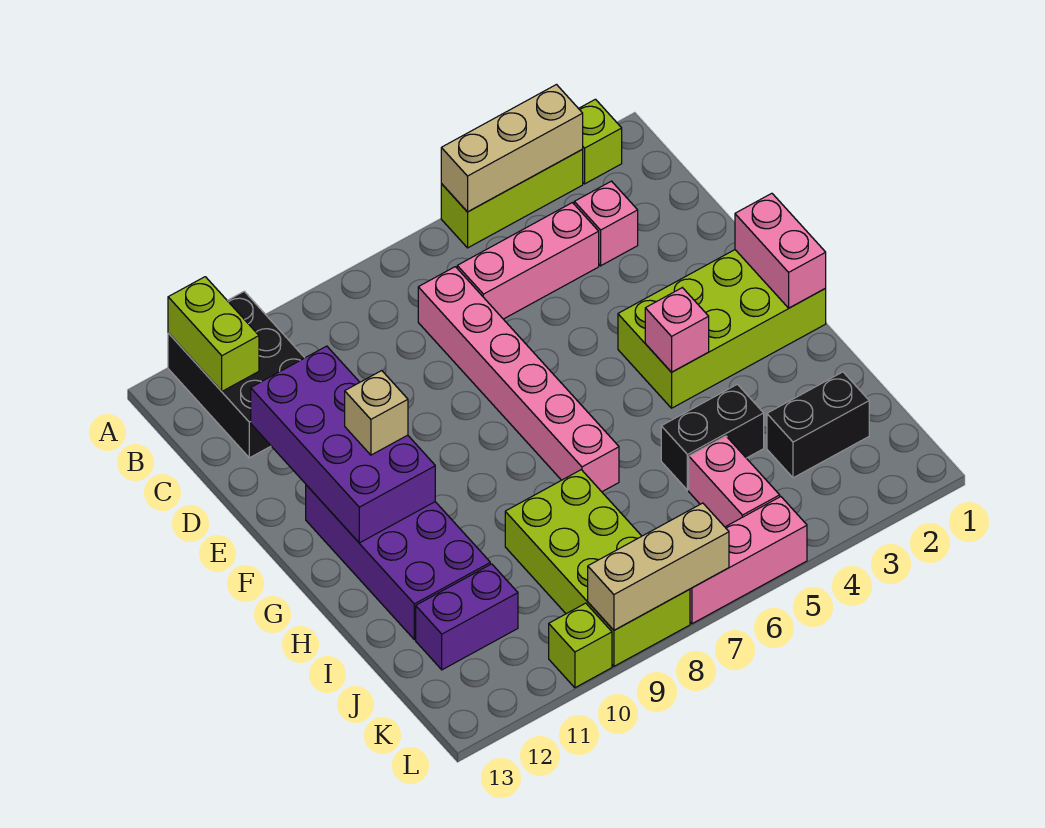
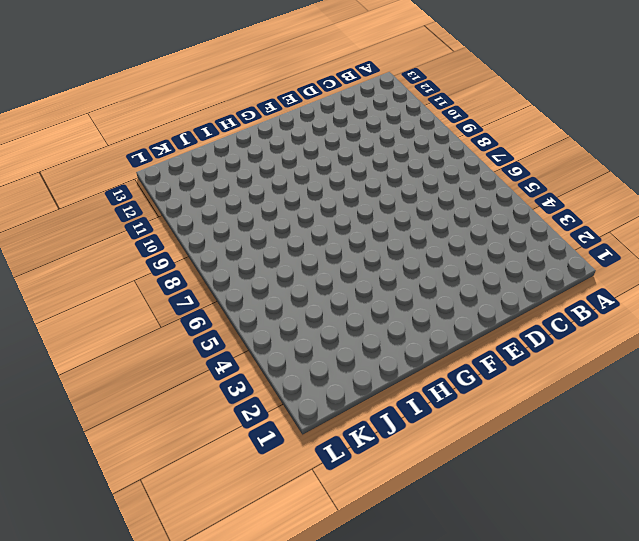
none -> lime brick A2 level 1
none -> lime brick A3:A5 level 1
none -> black brick A11:C12 level 1

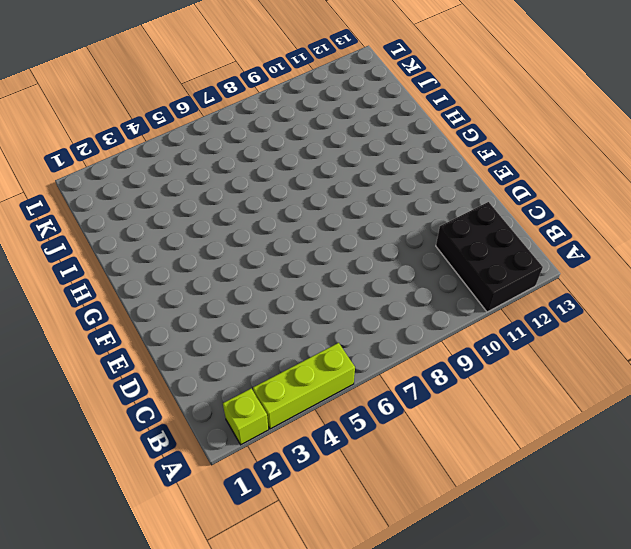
none -> pink brick C3 level 1
none -> pink brick C4:C6 level 1
none -> pink brick C7:H7 level 1

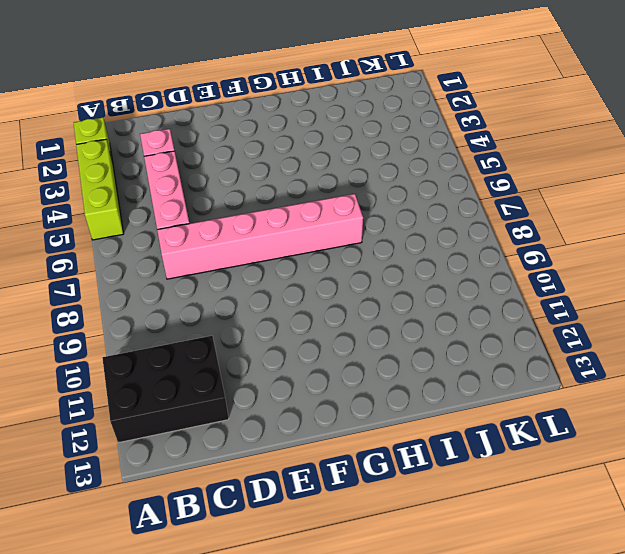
none -> lime brick F1:G4 level 1
none -> purple brick F11:I12 level 1
none -> black brick I4:I5 level 1

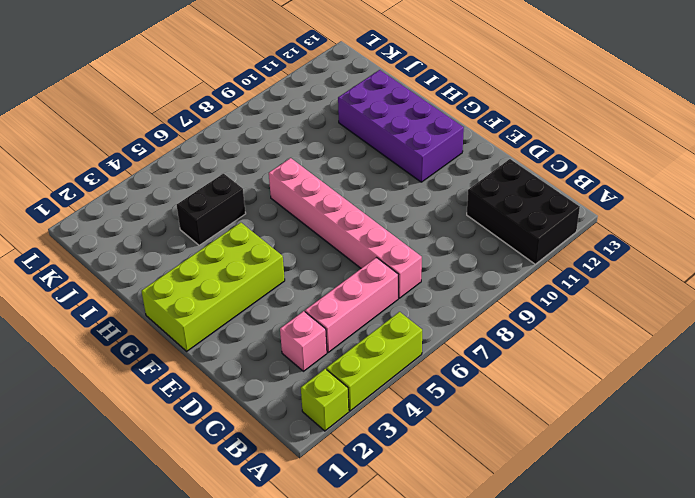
none -> lime brick I8:L9 level 1
none -> black brick J2:J3 level 1
none -> pink brick J5:K5 level 1

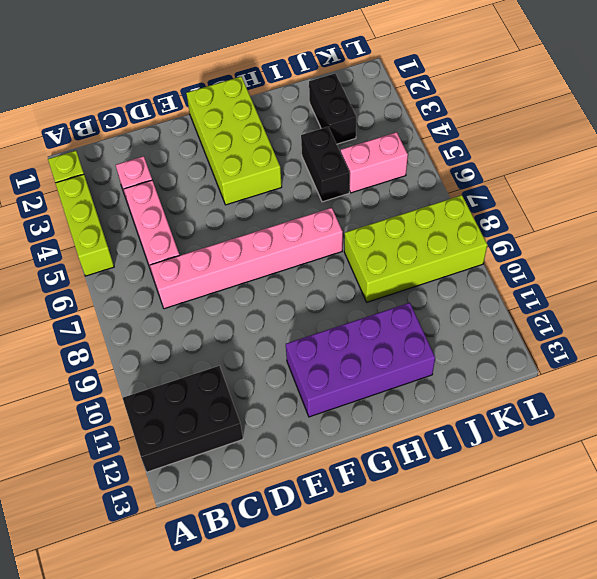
none -> purple brick J11:J12 level 1
none -> pink brick L5:L7 level 1
none -> lime brick L10 level 1

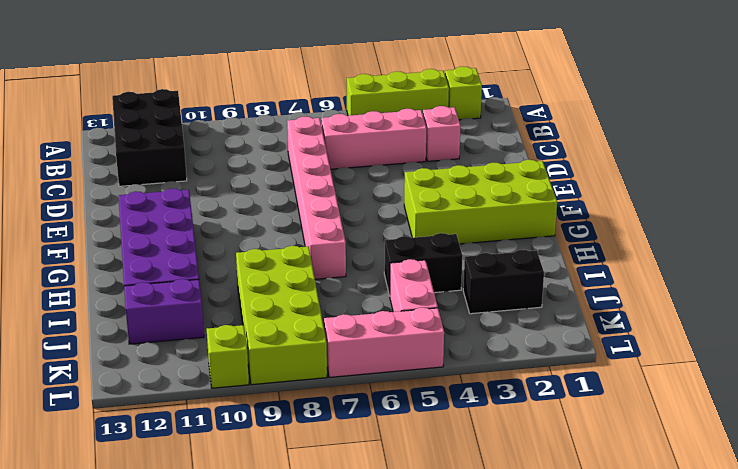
none -> tan brick A3:A5 level 2
none -> lime brick A12:B12 level 2
none -> purple brick D11:G12 level 2

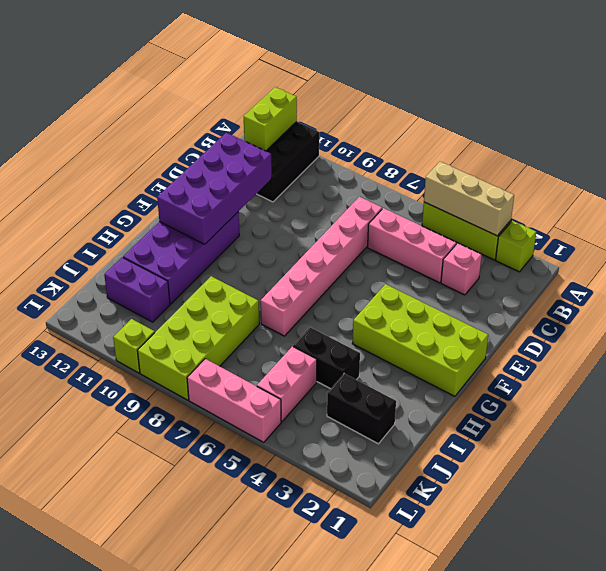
none -> pink brick F1:G1 level 2
none -> pink brick G4 level 2
none -> tan brick L7:L9 level 2

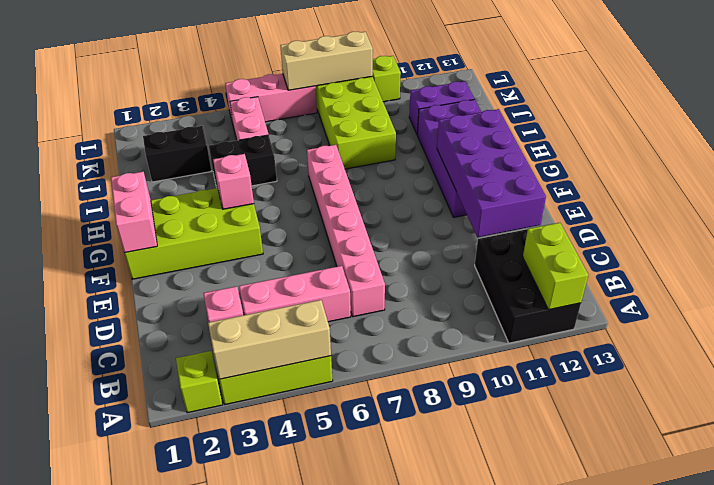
none -> tan brick F11 level 3

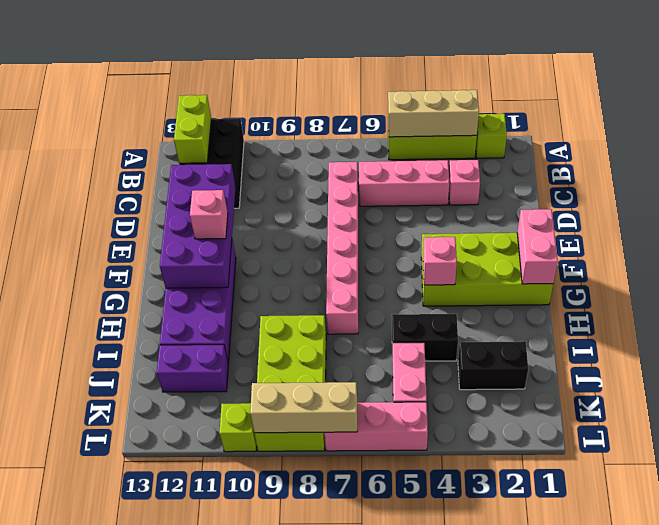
pink brick F11 level 3 -> tan brick F11 level 3

